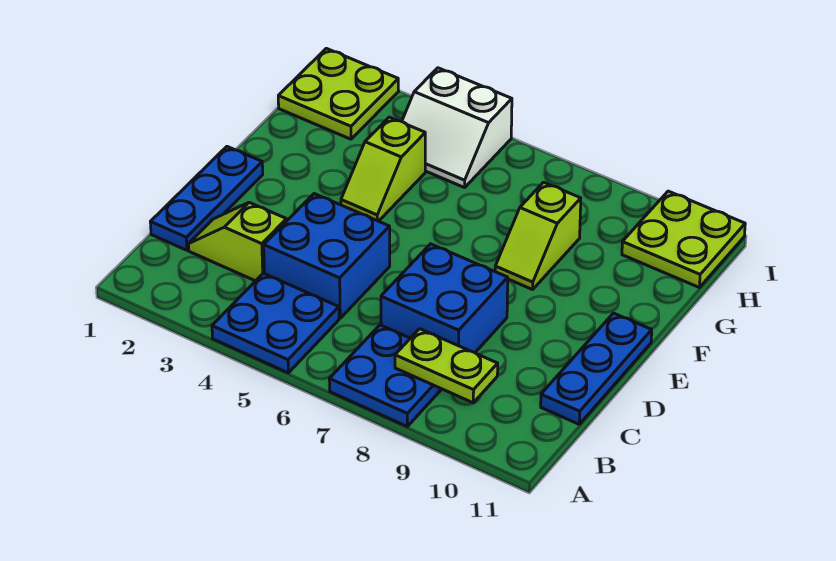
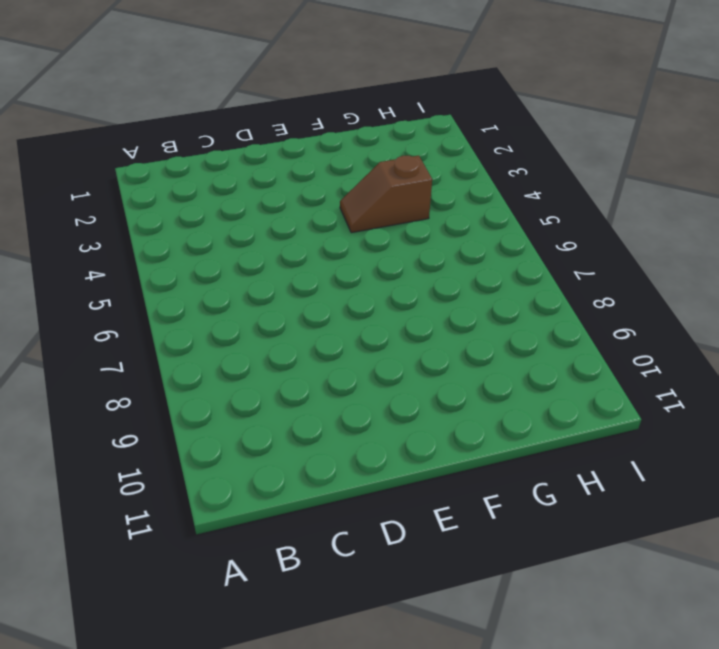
brown slope F4:G4 level 1 top G -> lime slope F4:G4 level 1 top G
none -> blue plate A4:B5 level 1
none -> blue plate A7:B8 level 1
none -> blue plate C1:E1 level 1

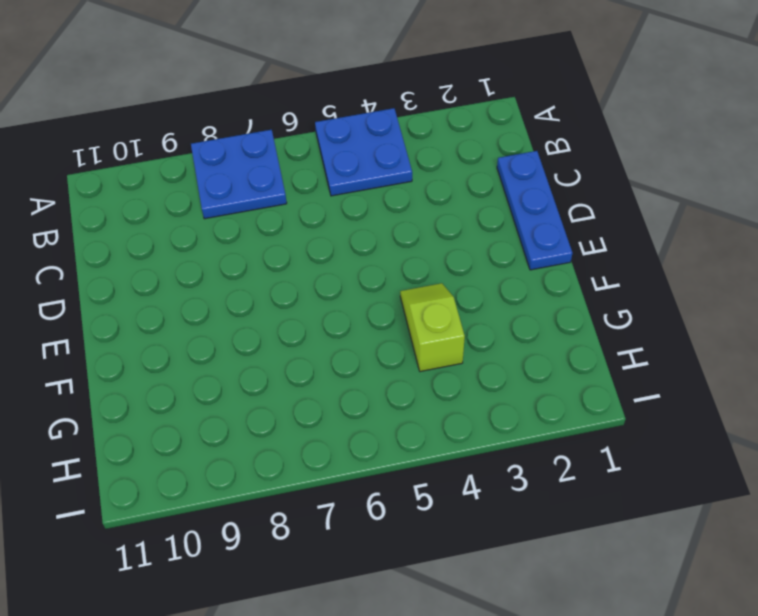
none -> lime slope C2:C3 level 1 top 3
none -> blue brick C4:D5 level 1
none -> blue brick C7:D8 level 1

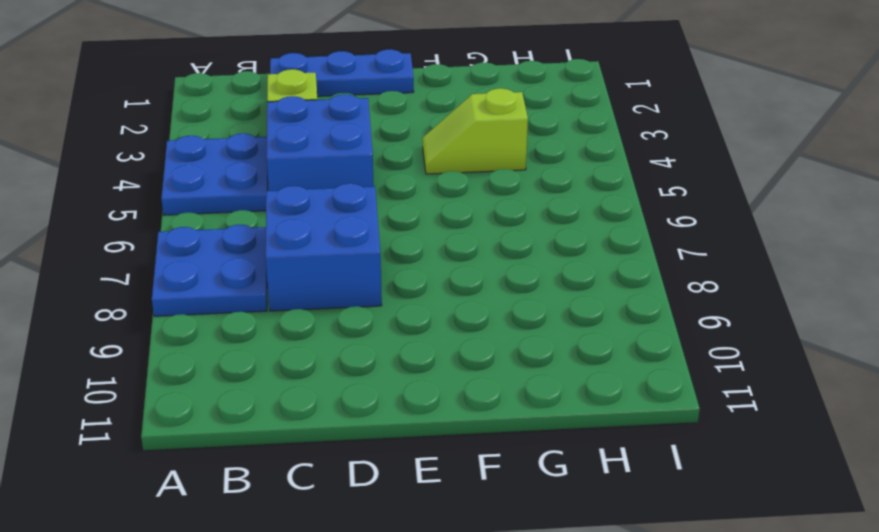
none -> blue plate C11:E11 level 1
none -> lime slope F8:G8 level 1 top G
none -> lime plate H1:I2 level 1

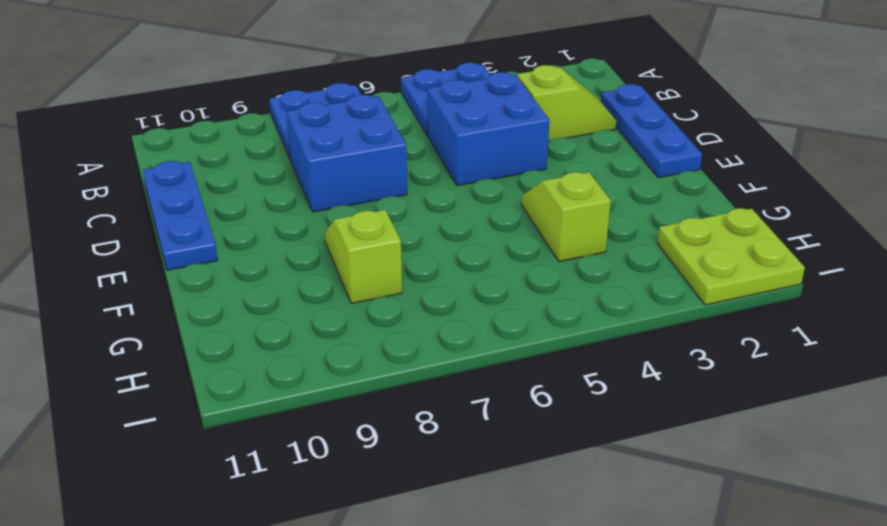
none -> white slope H4:I5 level 1 top I
none -> lime plate H10:I11 level 1
none -> lime plate B8:B9 level 2

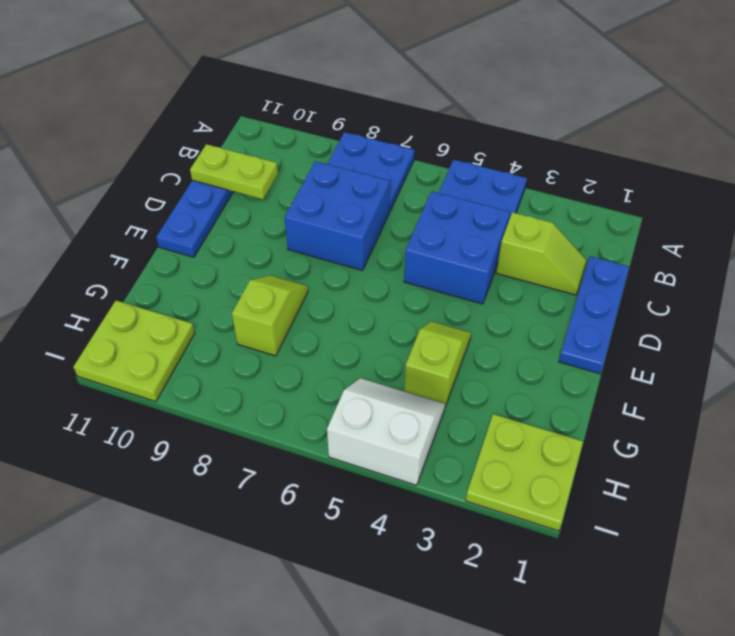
lime plate C10:C11 level 2 -> lime plate B8:B9 level 2

